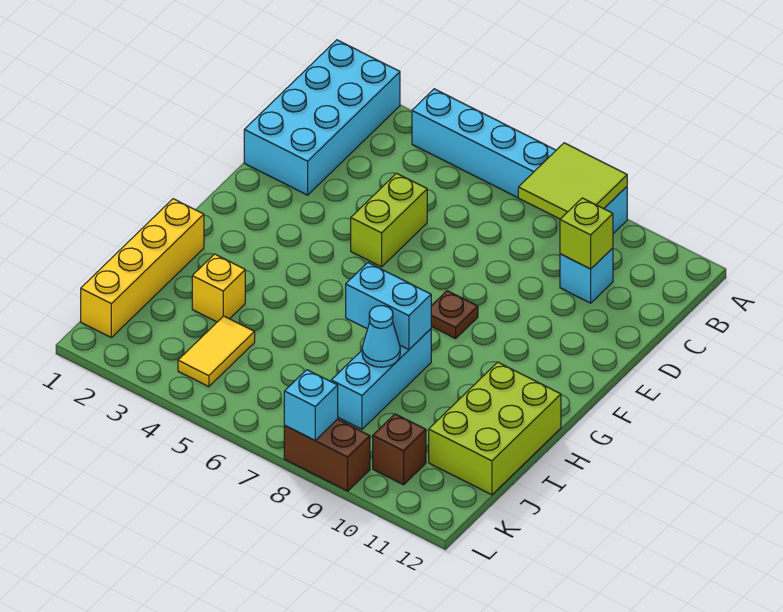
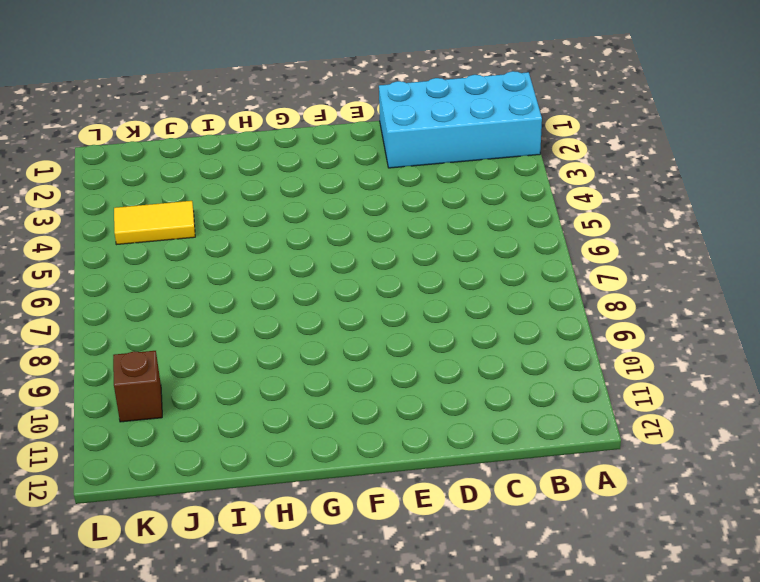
none -> cyan brick A4:A9 level 1
none -> cyan brick C10 level 1
none -> lime brick D5:E5 level 1

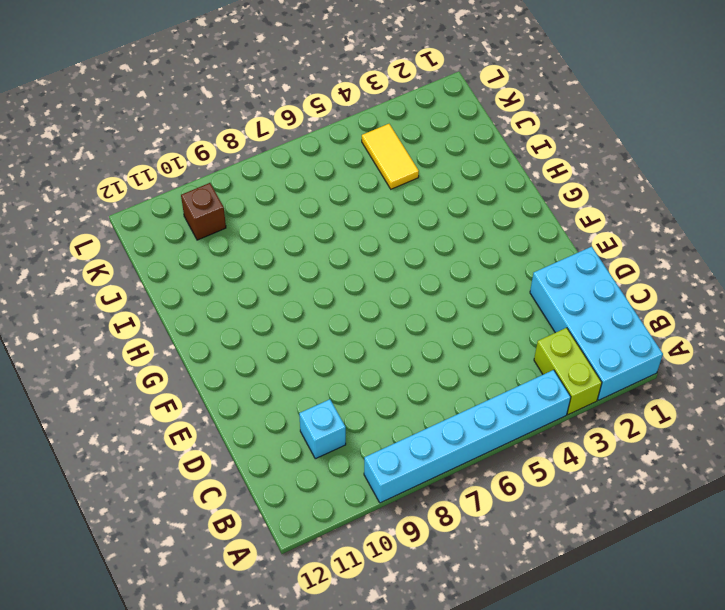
lime brick A3:B3 level 1 -> lime brick D5:E5 level 1
none -> brown plate F8 level 1
none -> yellow brick H1:K1 level 1
none -> cyan brick H8:J8 level 1

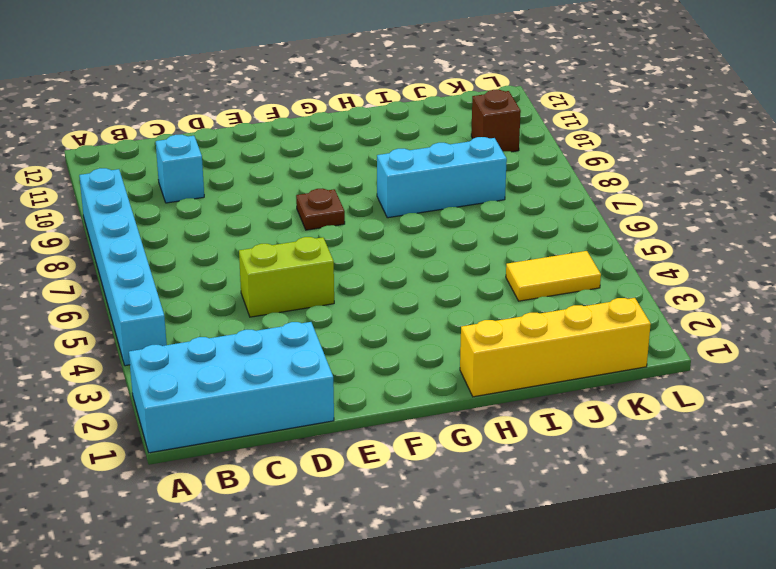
none -> lime brick H11:J12 level 1
none -> yellow brick I3 level 1
none -> brown brick L8:L9 level 1

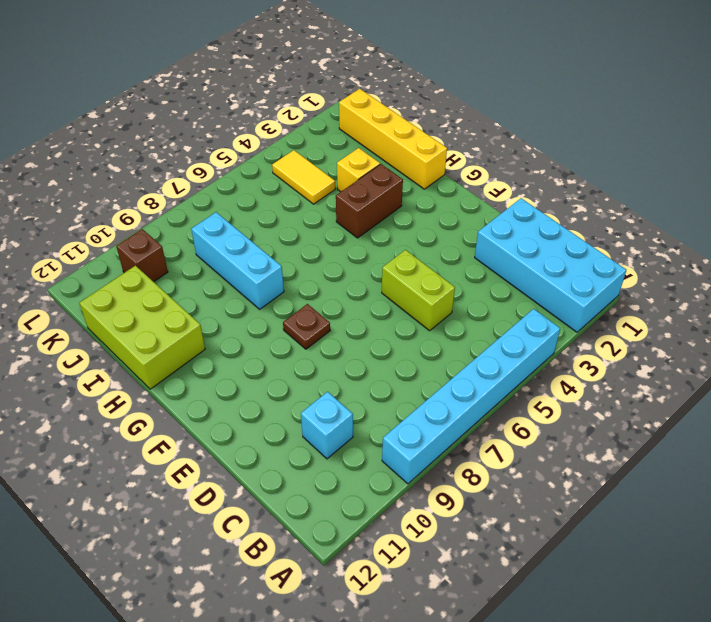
brown brick H3:H4 level 1 -> brown brick L8:L9 level 1
none -> lime tile A8:B9 level 2
none -> lime brick C10 level 2
none -> cyan brick H7:H8 level 2

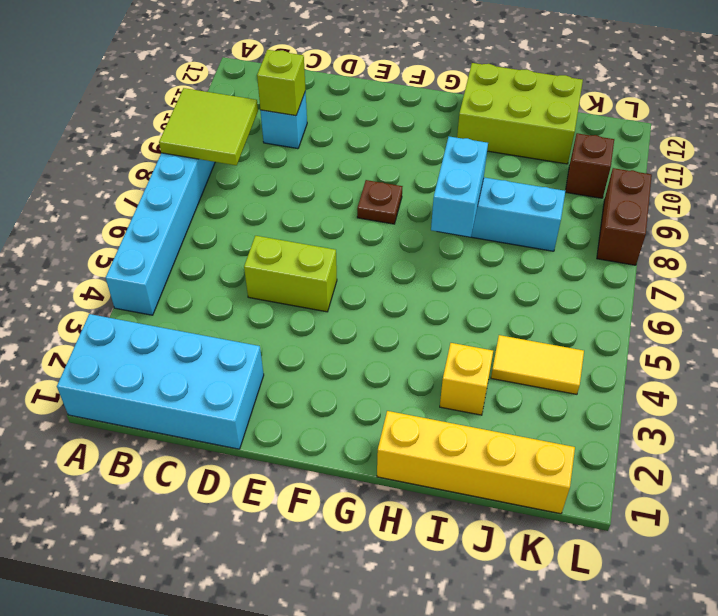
none -> cyan cone I8 level 2
none -> cyan brick L8 level 2

